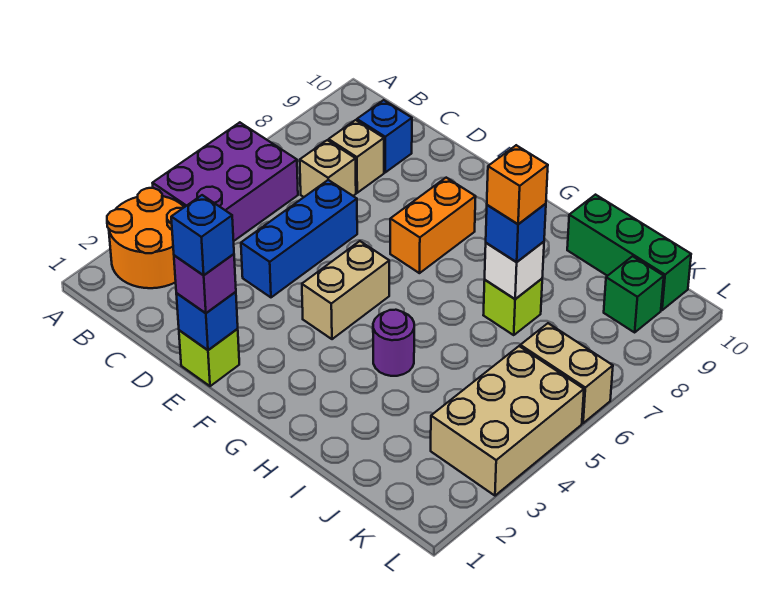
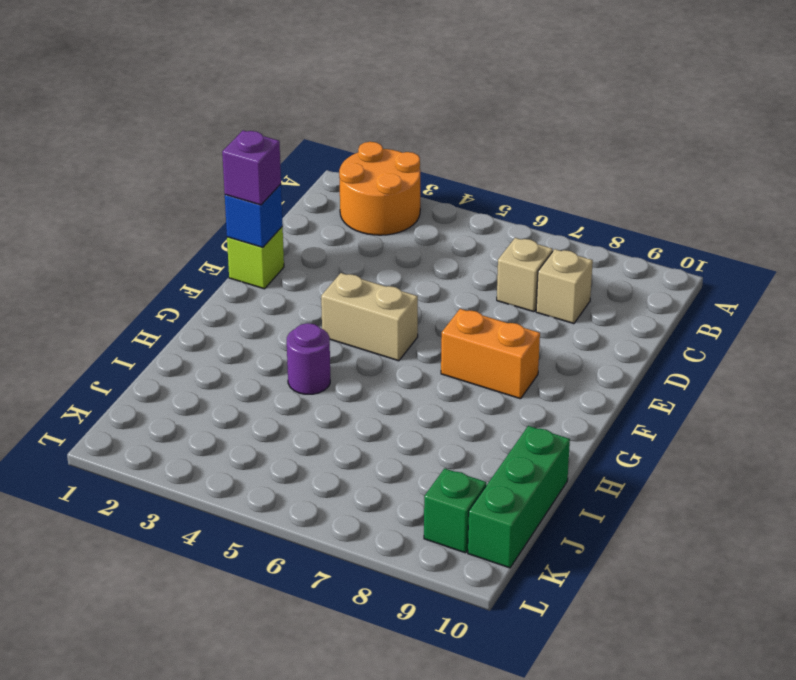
none -> purple brick A4:B6 level 1
none -> blue brick C9 level 1
none -> blue brick D4:D6 level 1

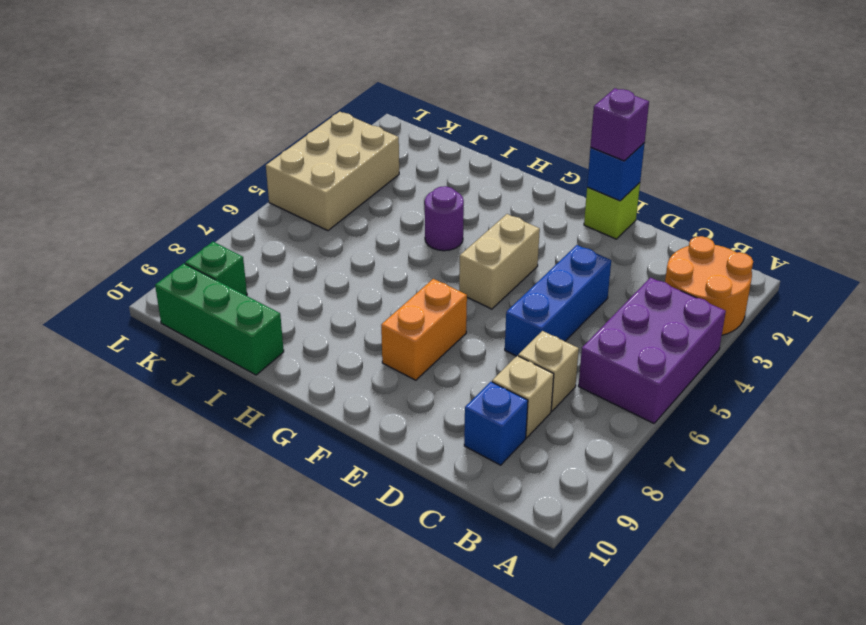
none -> lime brick I7 level 1
none -> tan brick K6:L6 level 1
none -> white brick I7 level 2

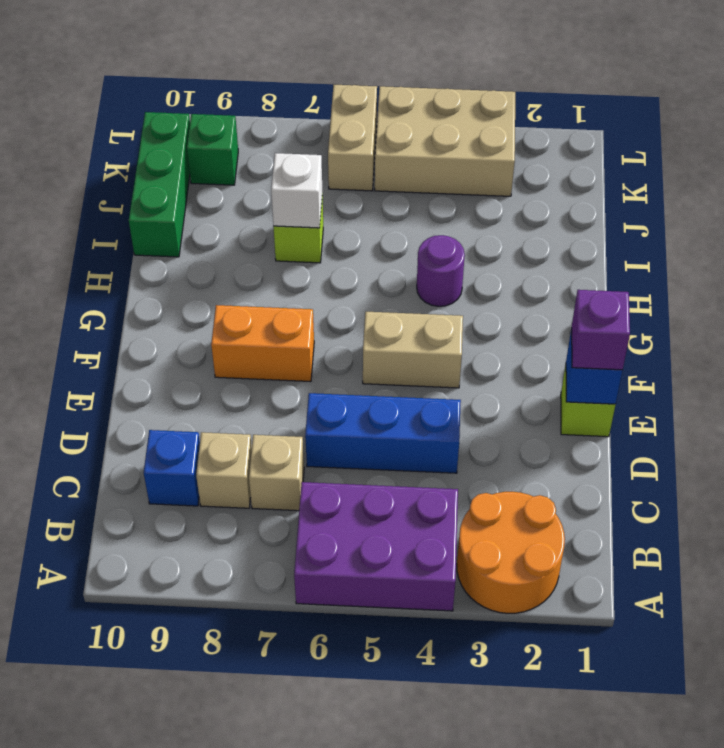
none -> blue brick I7 level 3
none -> blue brick E1 level 4
none -> orange brick I7 level 4

